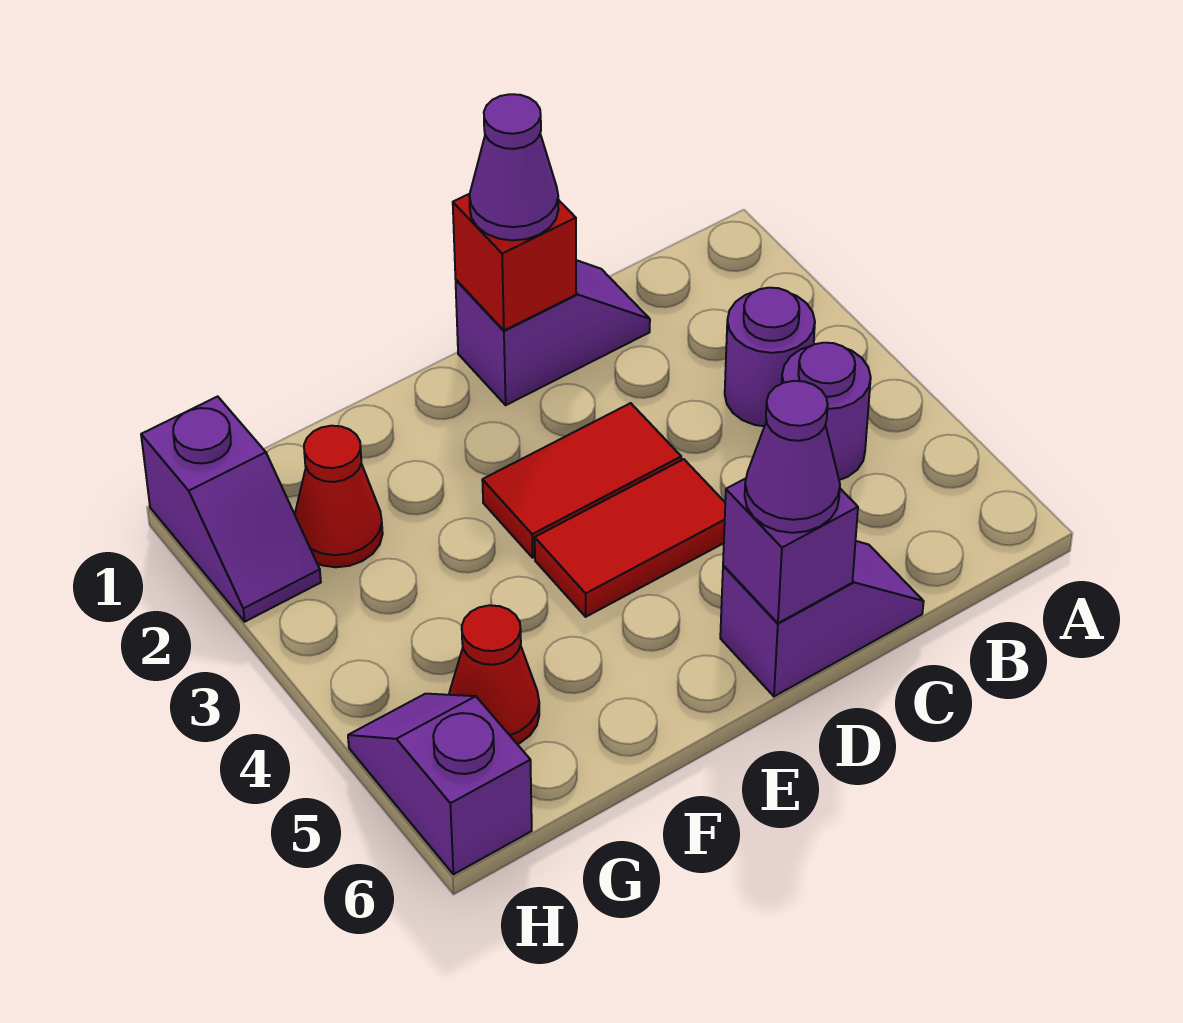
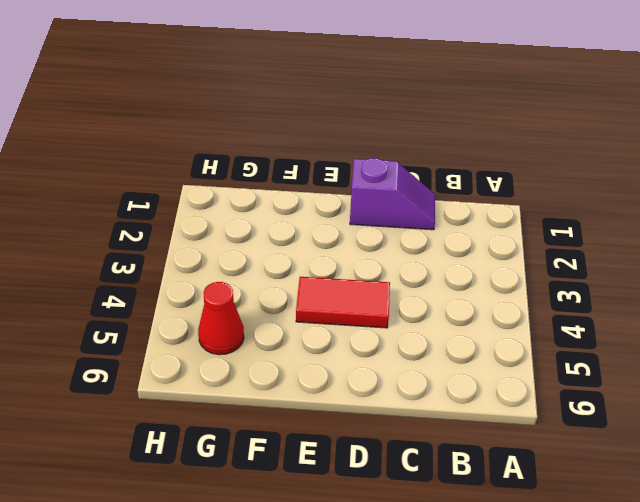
none -> purple round brick B3 level 1
none -> purple round brick B4 level 1
none -> purple slope C6:D6 level 1 top D

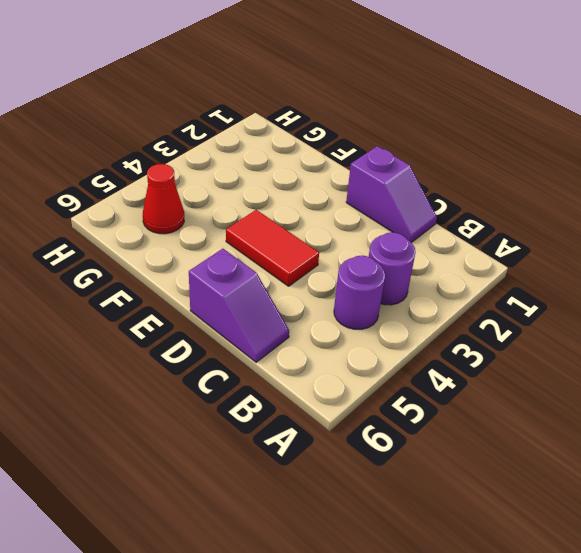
none -> red tile D3:E3 level 1
none -> red cone G2 level 1
none -> purple slope H1:H2 level 1 top 1

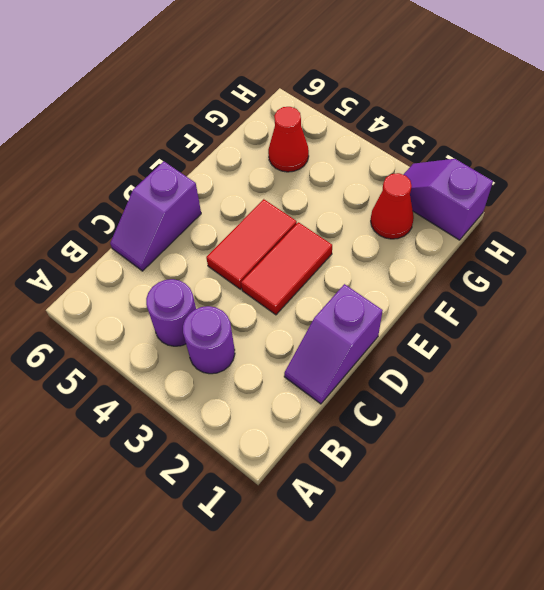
none -> purple slope H5:H6 level 1 top 6
none -> red brick D1 level 2
none -> purple brick D6 level 2

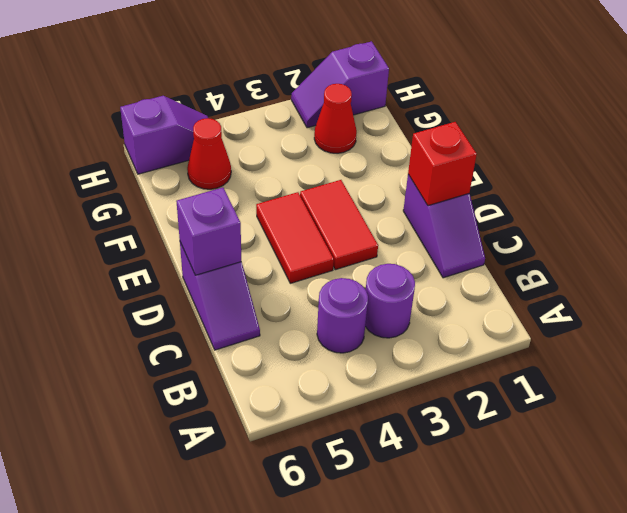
none -> purple cone D1 level 3
none -> purple cone D6 level 3

